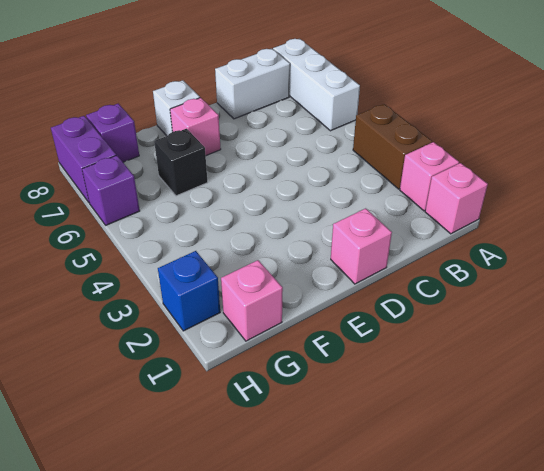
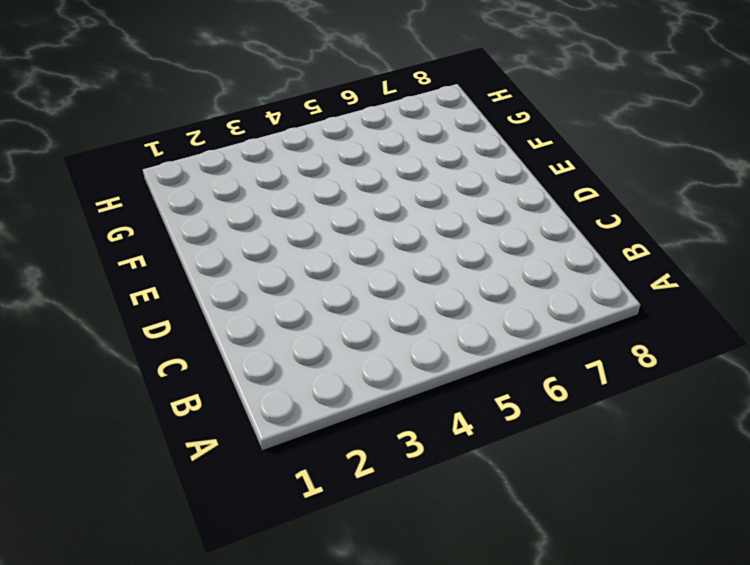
none -> pink brick A1 level 1
none -> pink brick A2 level 1
none -> brown brick A3:A4 level 1

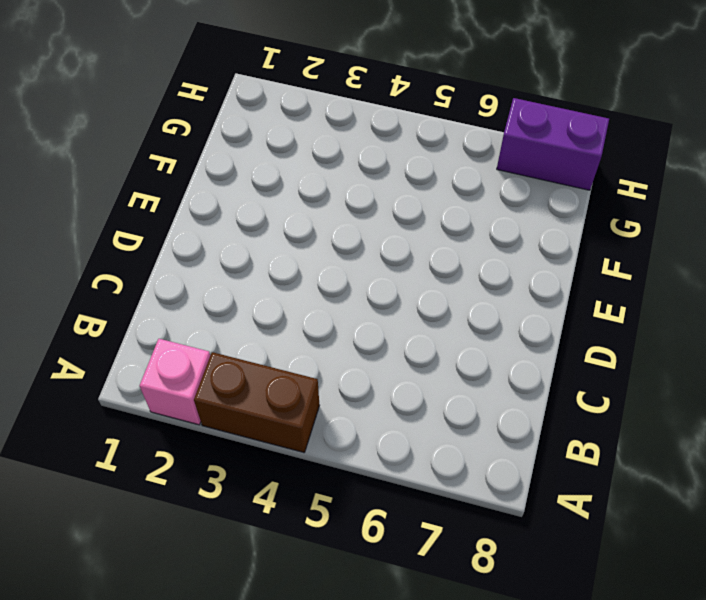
none -> pink brick A1 level 1
none -> white brick A6:A8 level 1
none -> white brick B8:C8 level 1

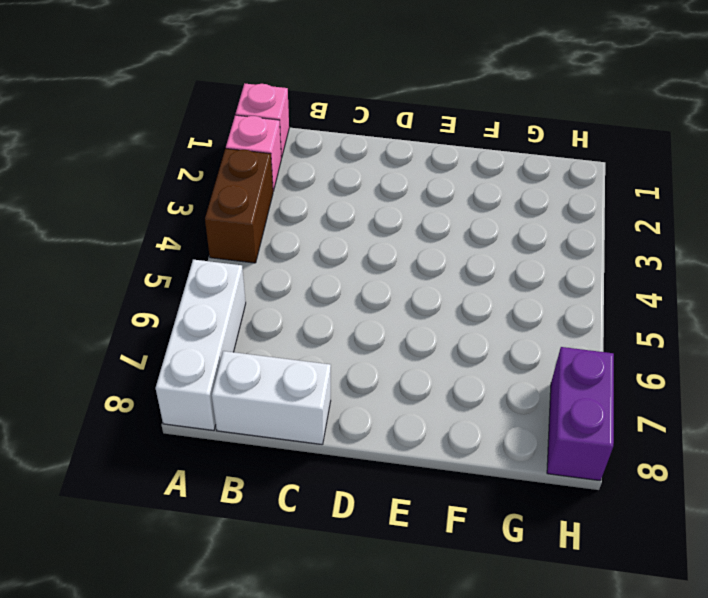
none -> pink brick D1 level 1
none -> pink brick E7 level 1
none -> white brick E8 level 1

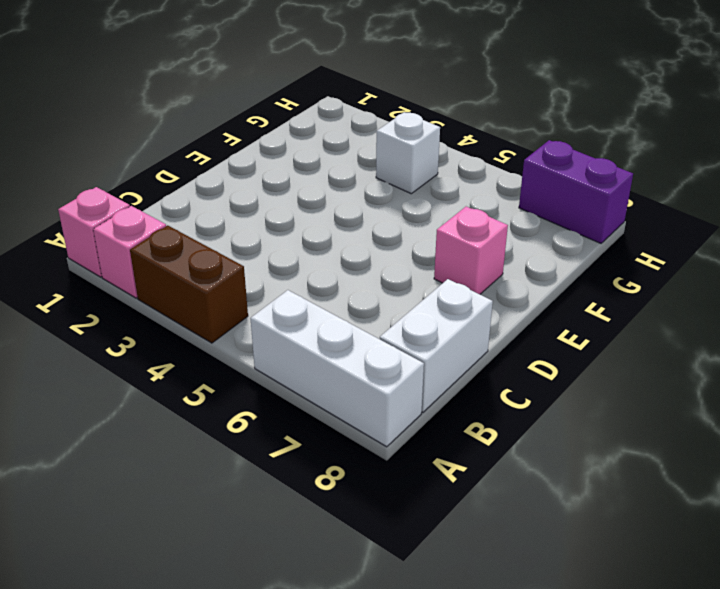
white brick G4 level 1 -> white brick E8 level 1
none -> pink brick D1 level 1
none -> black brick F6 level 1
none -> pink brick G1 level 1

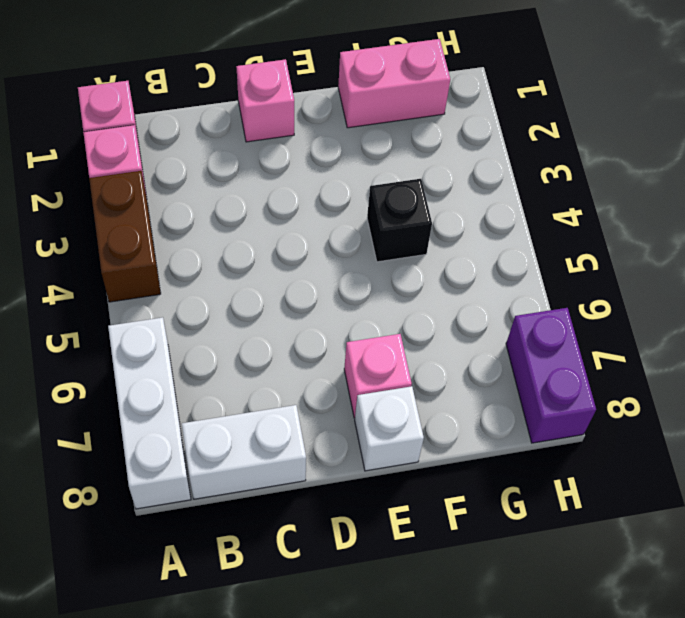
pink brick F1:G1 level 1 -> pink brick G1 level 1
black brick F4 level 1 -> black brick F6 level 1
none -> purple brick G8 level 1
none -> blue brick H2 level 1
none -> purple brick H6 level 1

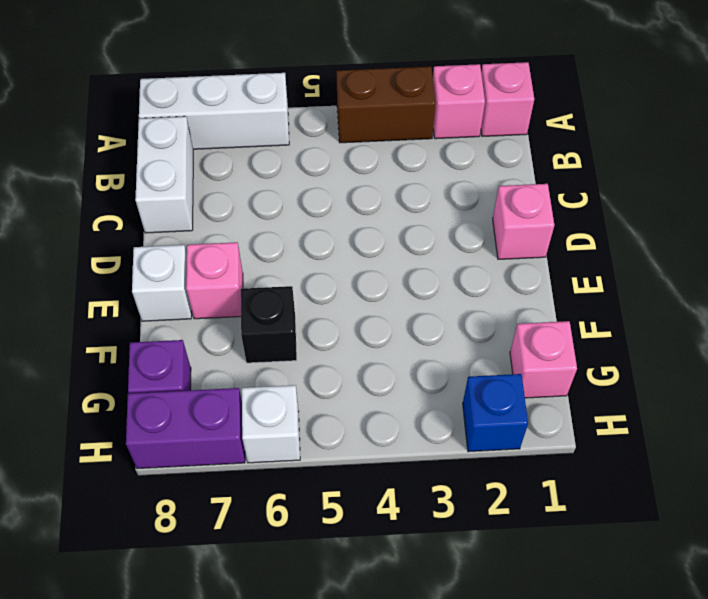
white brick H6 level 1 -> purple brick H6 level 1

